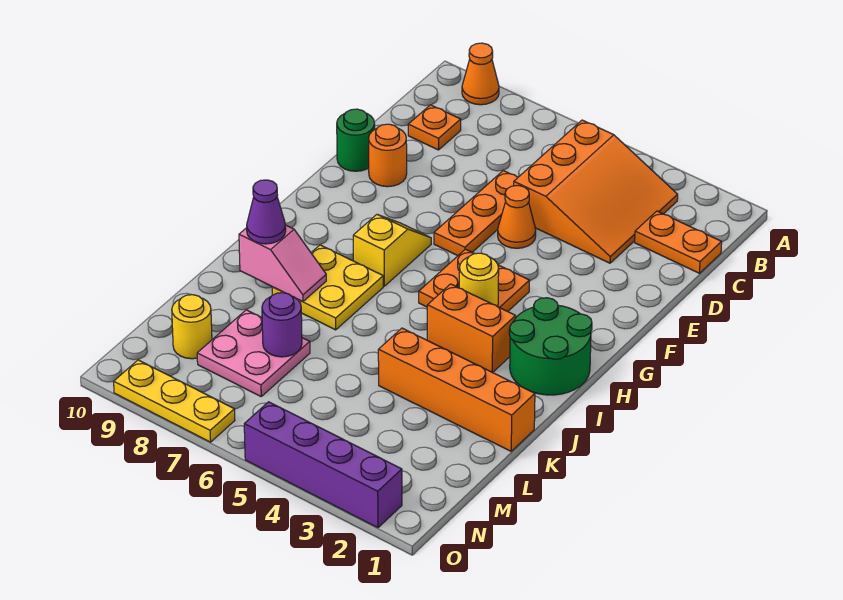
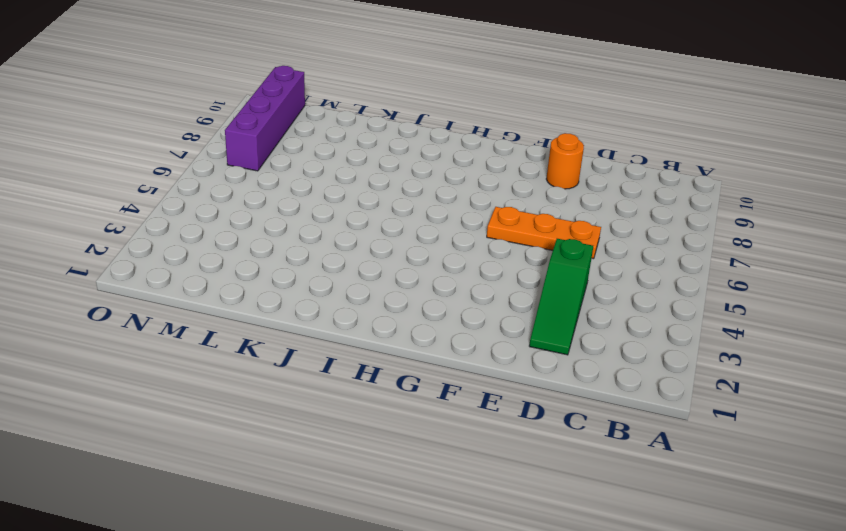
green slope D2:D4 level 1 top 4 -> orange slope B3:D5 level 1 top 5
purple brick N7:N10 level 1 -> purple brick O2:O5 level 1
none -> orange cone A9 level 1
none -> orange plate C1:C2 level 1
none -> orange plate C9 level 1

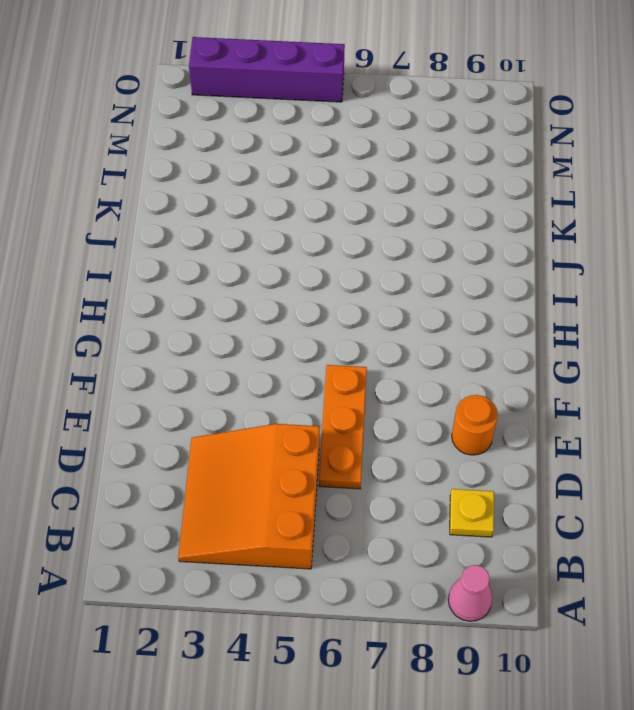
pink cone A9 level 1 -> orange cone A9 level 1
yellow plate C9 level 1 -> orange plate C9 level 1
none -> orange plate C1:C2 level 1
none -> orange cone E5 level 1
none -> green round brick E10 level 1

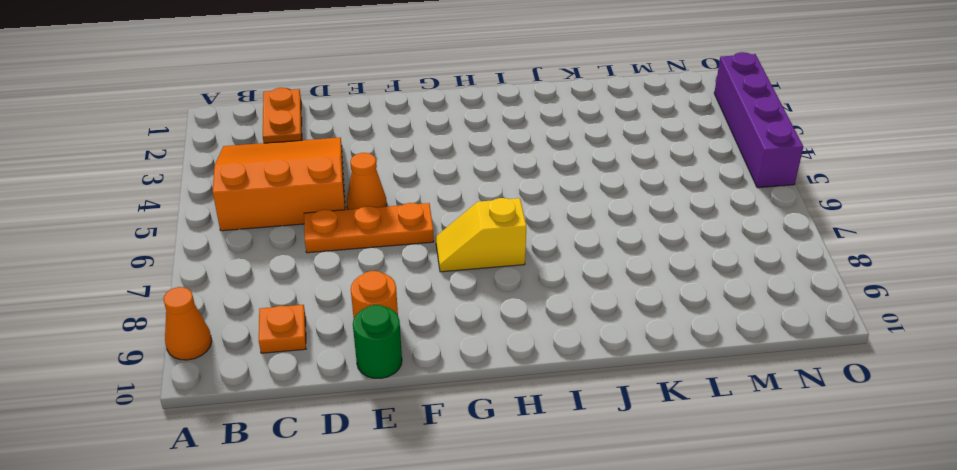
none -> orange plate G4:H5 level 1
none -> green round brick H1:I2 level 1
none -> orange brick I3:I4 level 1

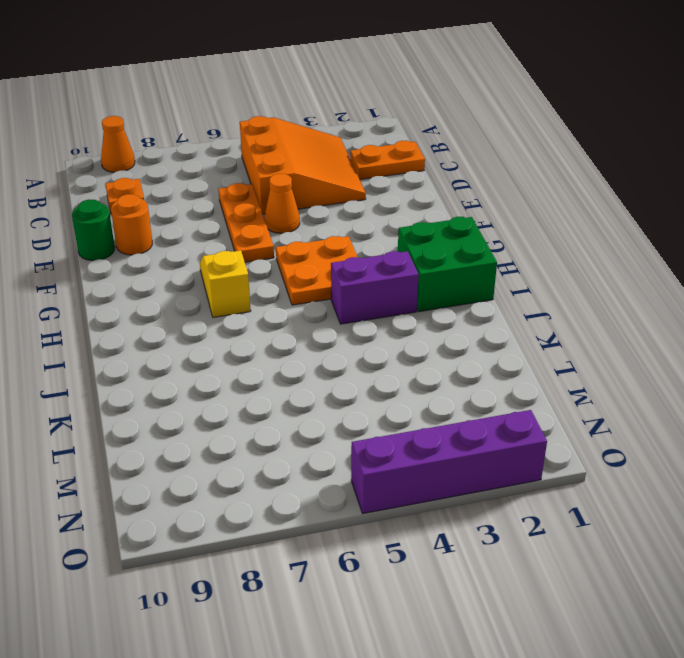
green brick H1:I2 level 1 -> green round brick H1:I2 level 1
purple brick I3:I4 level 1 -> orange brick I3:I4 level 1
none -> yellow plate I7:J8 level 1
none -> orange brick K1:K4 level 1
none -> pink plate L7:M8 level 1

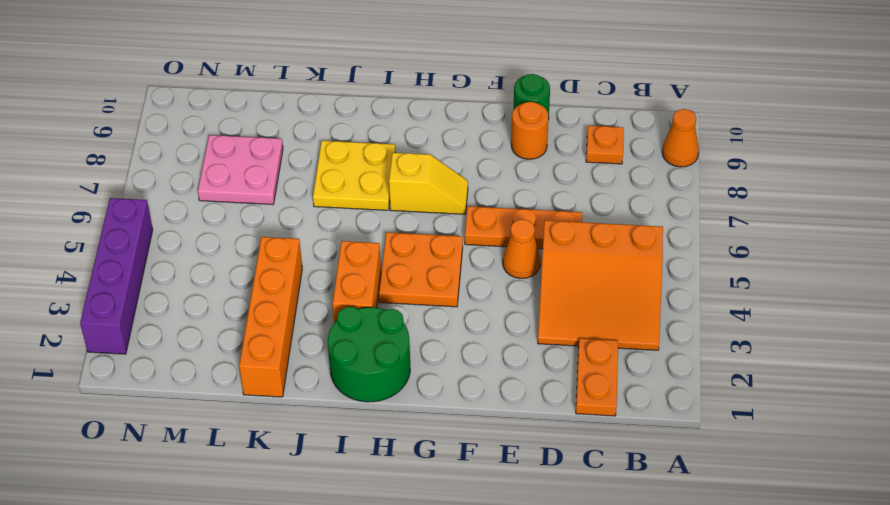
none -> yellow round brick M9 level 1
none -> yellow plate O7:O9 level 1
none -> yellow round brick H4 level 2

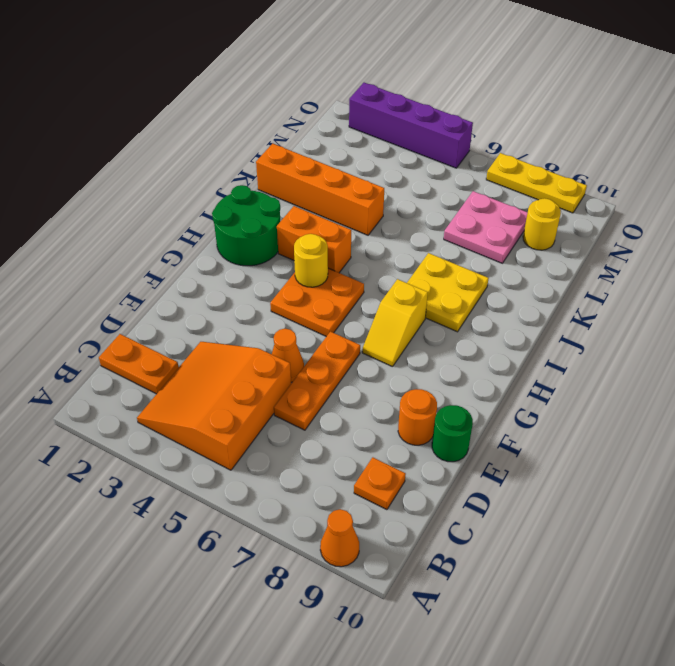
none -> pink slope J8:J9 level 2 top 9
none -> purple round brick L7 level 2
none -> purple cone J9 level 3

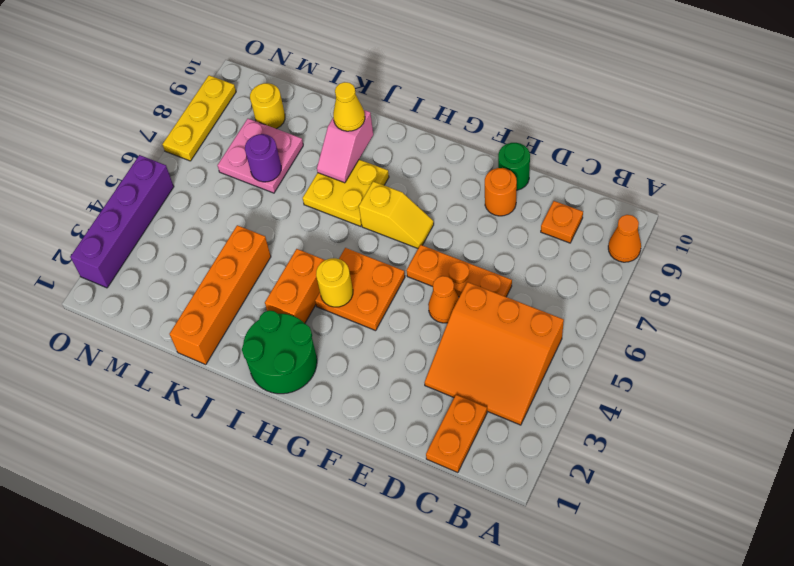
yellow cone J9 level 3 -> purple cone J9 level 3

